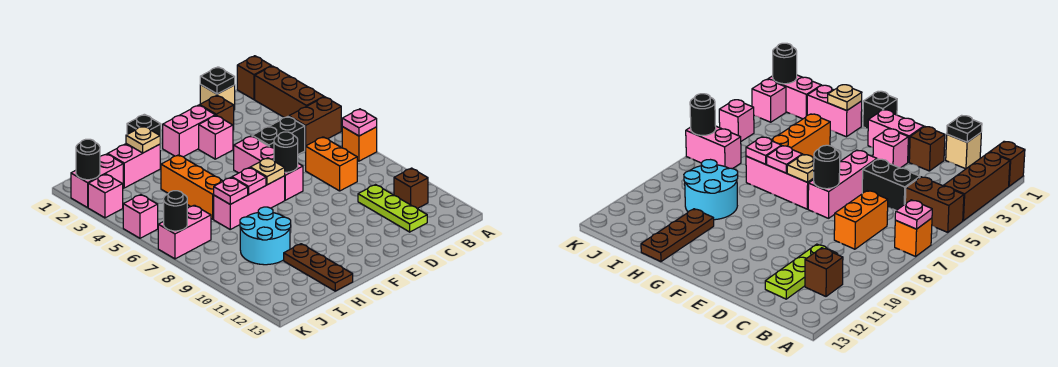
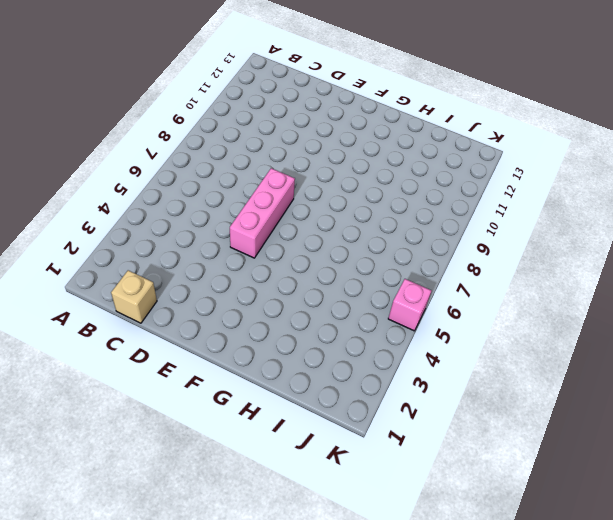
none -> brown brick A1 level 1
none -> brown brick A2:A4 level 1
none -> brown brick A5:B5 level 1
none -> orange brick A7 level 1

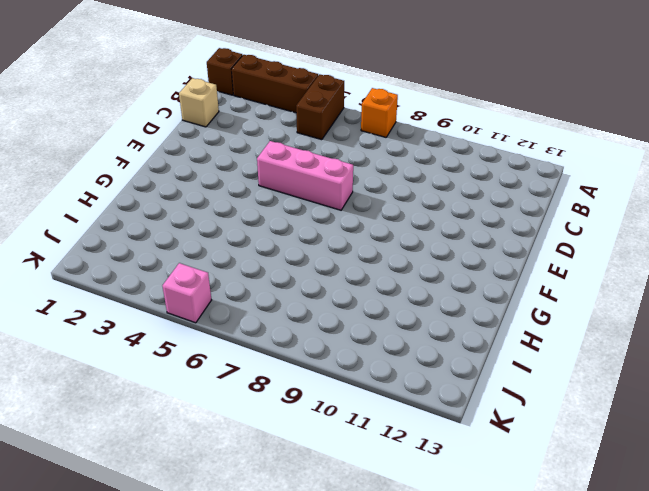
none -> brown brick B11 level 1
none -> black brick C5:D5 level 1
none -> orange brick C7:C8 level 1
none -> lime plate C10:C12 level 1

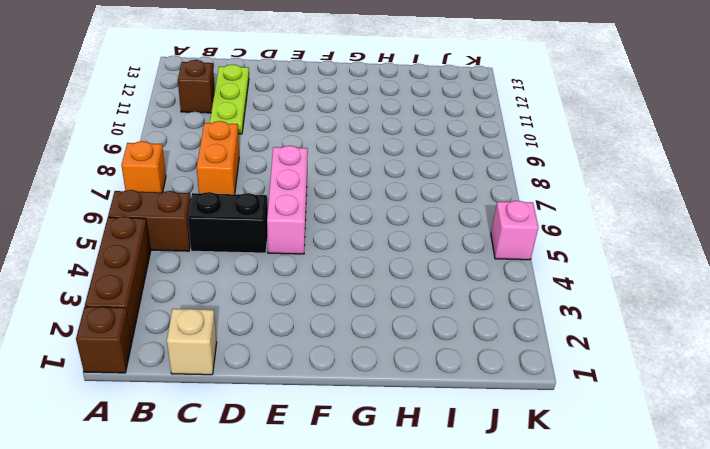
none -> brown brick D2 level 1
none -> pink brick E2:F2 level 1
none -> pink brick E3 level 1
none -> pink brick F7:H7 level 1

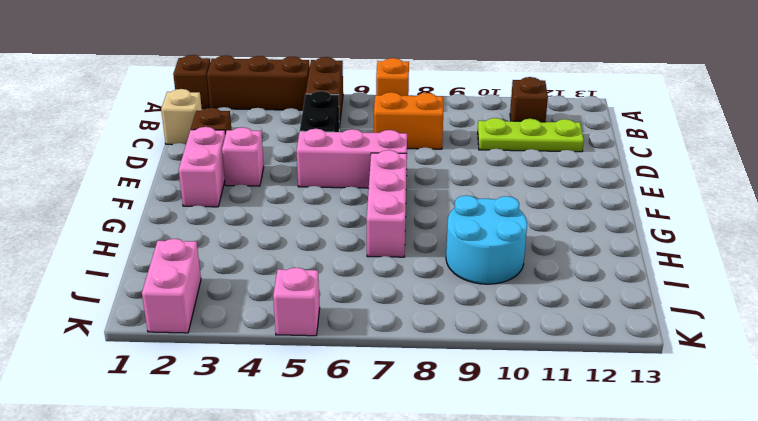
none -> black brick G1 level 1
none -> pink brick H2:I2 level 1
none -> orange brick H4:H6 level 1
none -> brown plate H11:H13 level 1

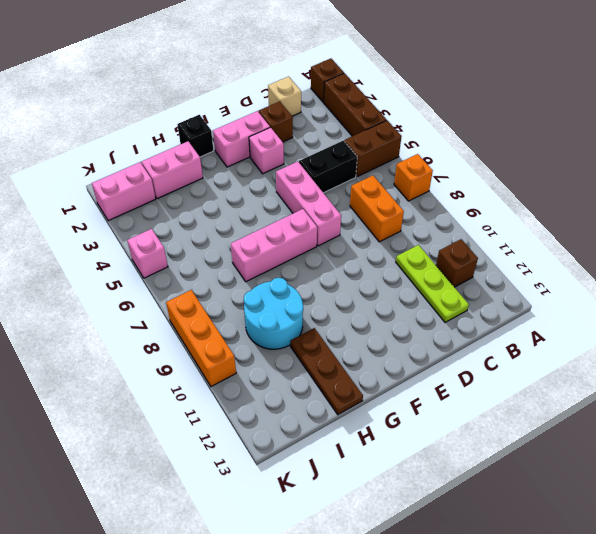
orange brick K8:K10 level 1 -> orange brick H4:H6 level 1
none -> pink brick J7:K7 level 1
none -> pink brick K3 level 1
none -> pink plate A7 level 2
none -> black plate C1 level 2

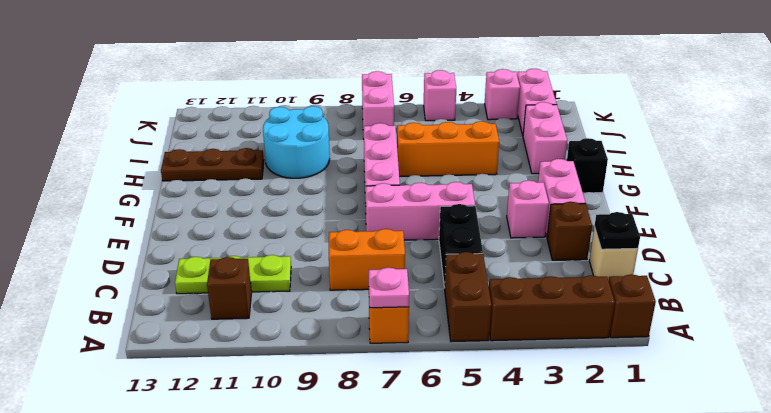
none -> black round brick E7 level 2
none -> tan plate F7 level 2
none -> pink plate G7 level 2
none -> tan plate H2 level 2

